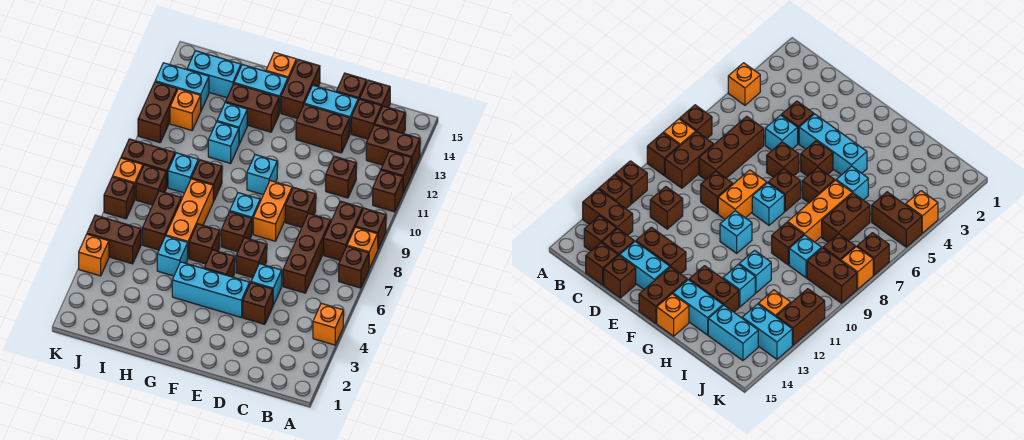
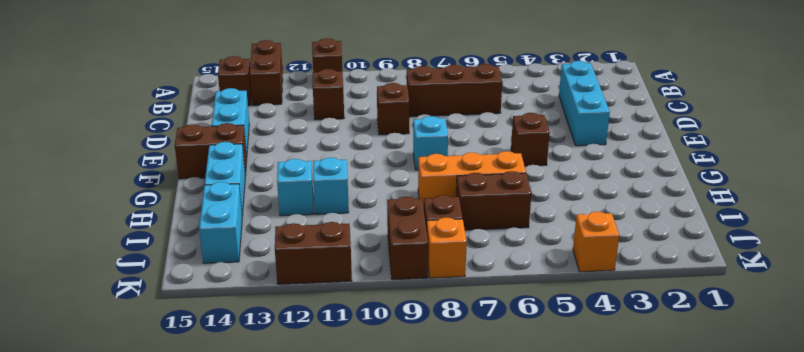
cyan brick C3:E3 level 1 -> cyan brick E4:G4 level 1
none -> orange brick A4 level 1
none -> brown brick A7 level 1
none -> orange brick A8 level 1
none -> brown brick A9 level 1

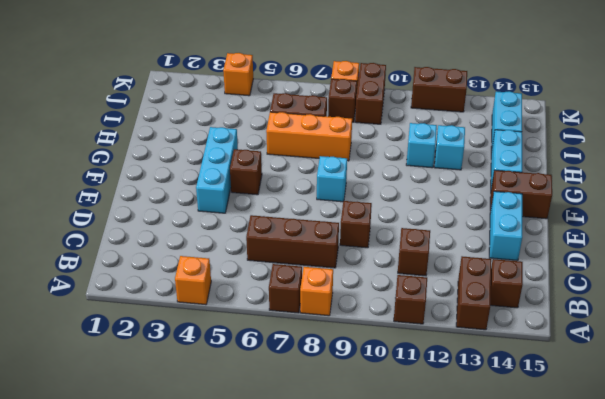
none -> brown brick A9 level 1
none -> brown brick A12 level 1
none -> brown brick B8:B9 level 1
none -> brown brick C14 level 1

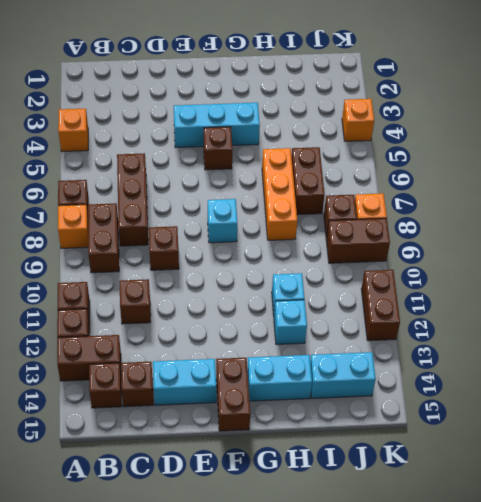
none -> brown brick A9 level 1
none -> brown brick C15 level 1
none -> brown brick D4 level 1
none -> cyan brick D5 level 1

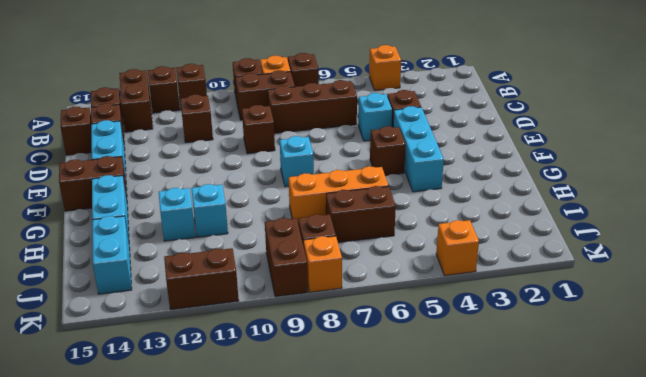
none -> brown brick D13:E13 level 1
none -> brown brick D15 level 1
none -> brown brick E6 level 1
none -> orange brick E8:E9 level 1

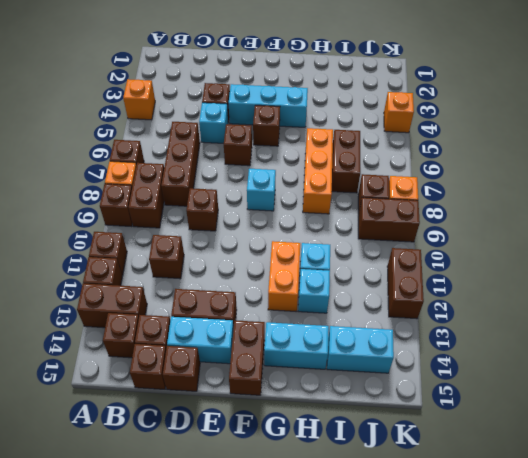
orange brick G11:G12 level 1 -> orange brick E8:E9 level 1
none -> brown brick F7 level 1
none -> cyan brick F10 level 1
none -> brown brick G6 level 1
none -> brown brick G13:H13 level 1

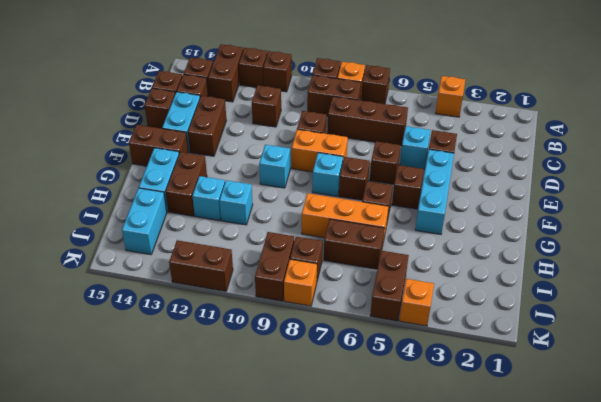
none -> orange brick G15 level 1
none -> cyan brick H5 level 1
none -> brown brick H9 level 1
none -> cyan brick I9 level 1

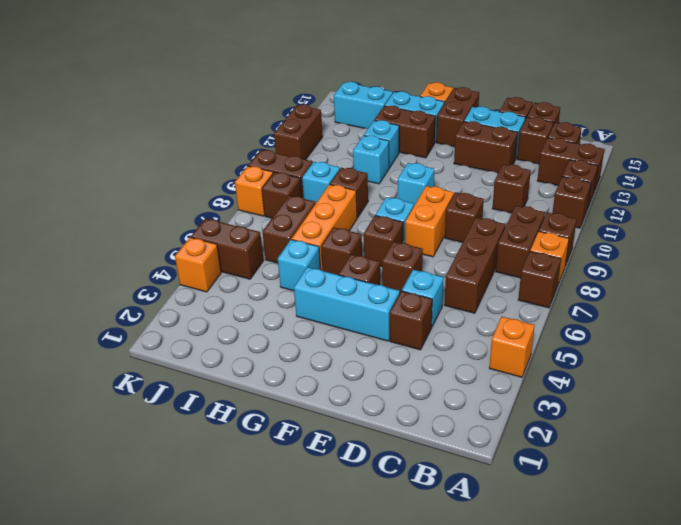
none -> orange brick J12 level 1
none -> cyan brick J13:K13 level 1
none -> brown brick K7 level 1

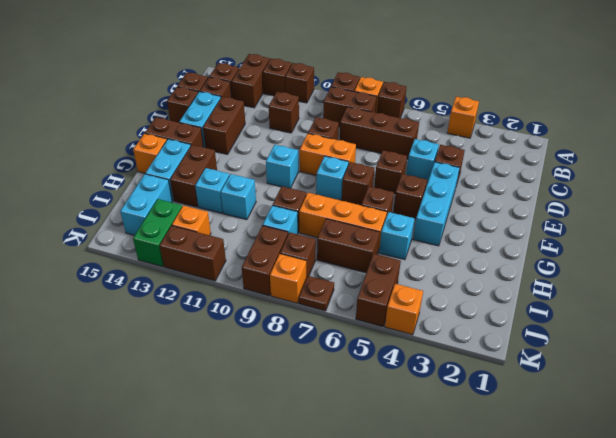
green brick J13:K13 level 1 -> cyan brick J13:K13 level 1
brown plate K7 level 1 -> brown brick K7 level 1

